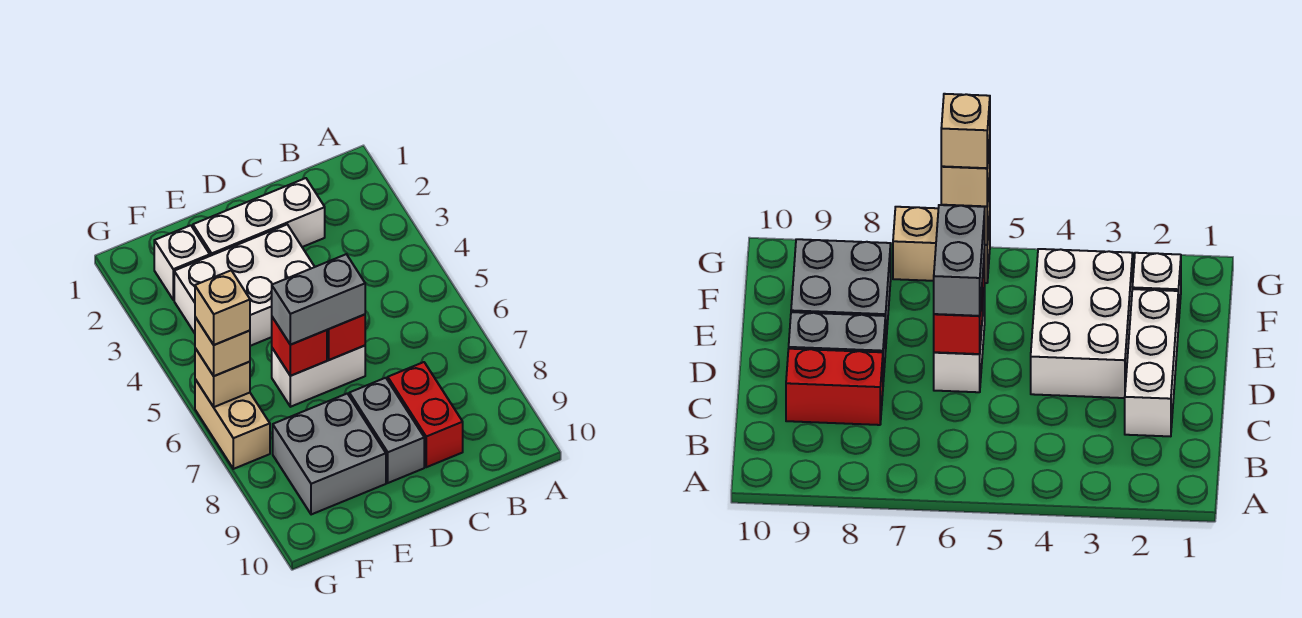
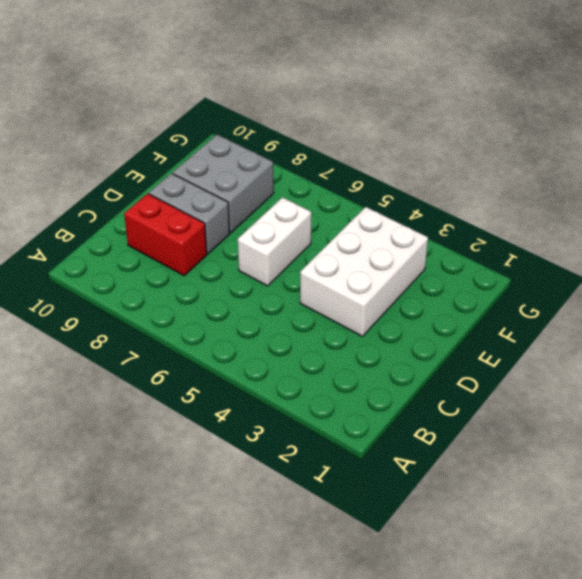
none -> white brick C2:E2 level 1
none -> white brick F2 level 1
none -> tan brick G6:G7 level 1

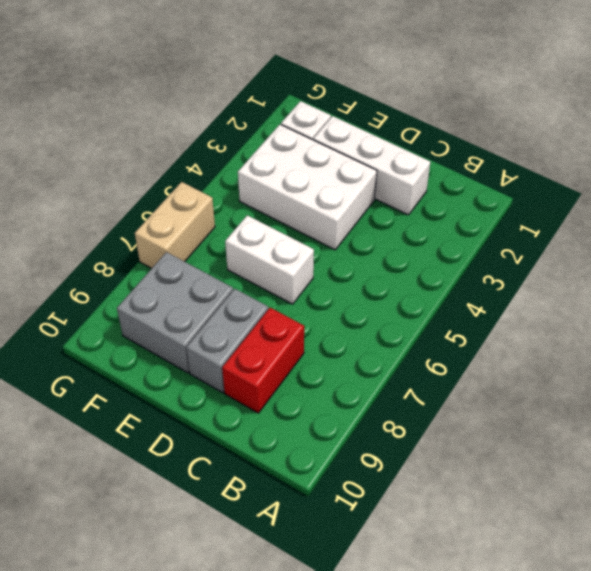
none -> red brick D6 level 2
none -> red brick E6 level 2
none -> tan brick G6 level 2

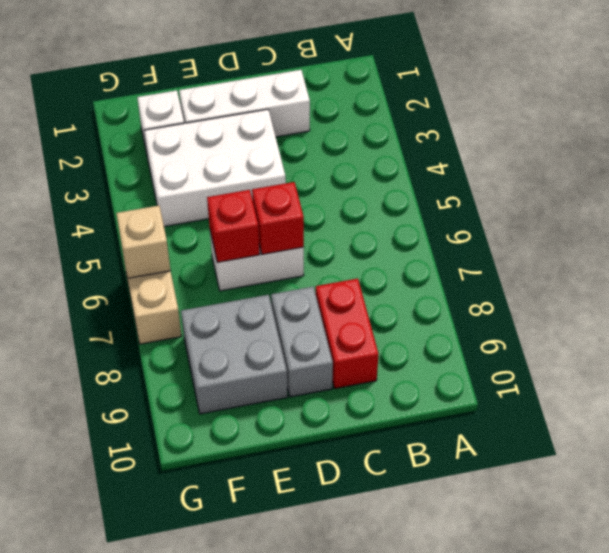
none -> grey brick D6:E6 level 3
none -> tan brick G6 level 3
none -> tan brick G6 level 4

